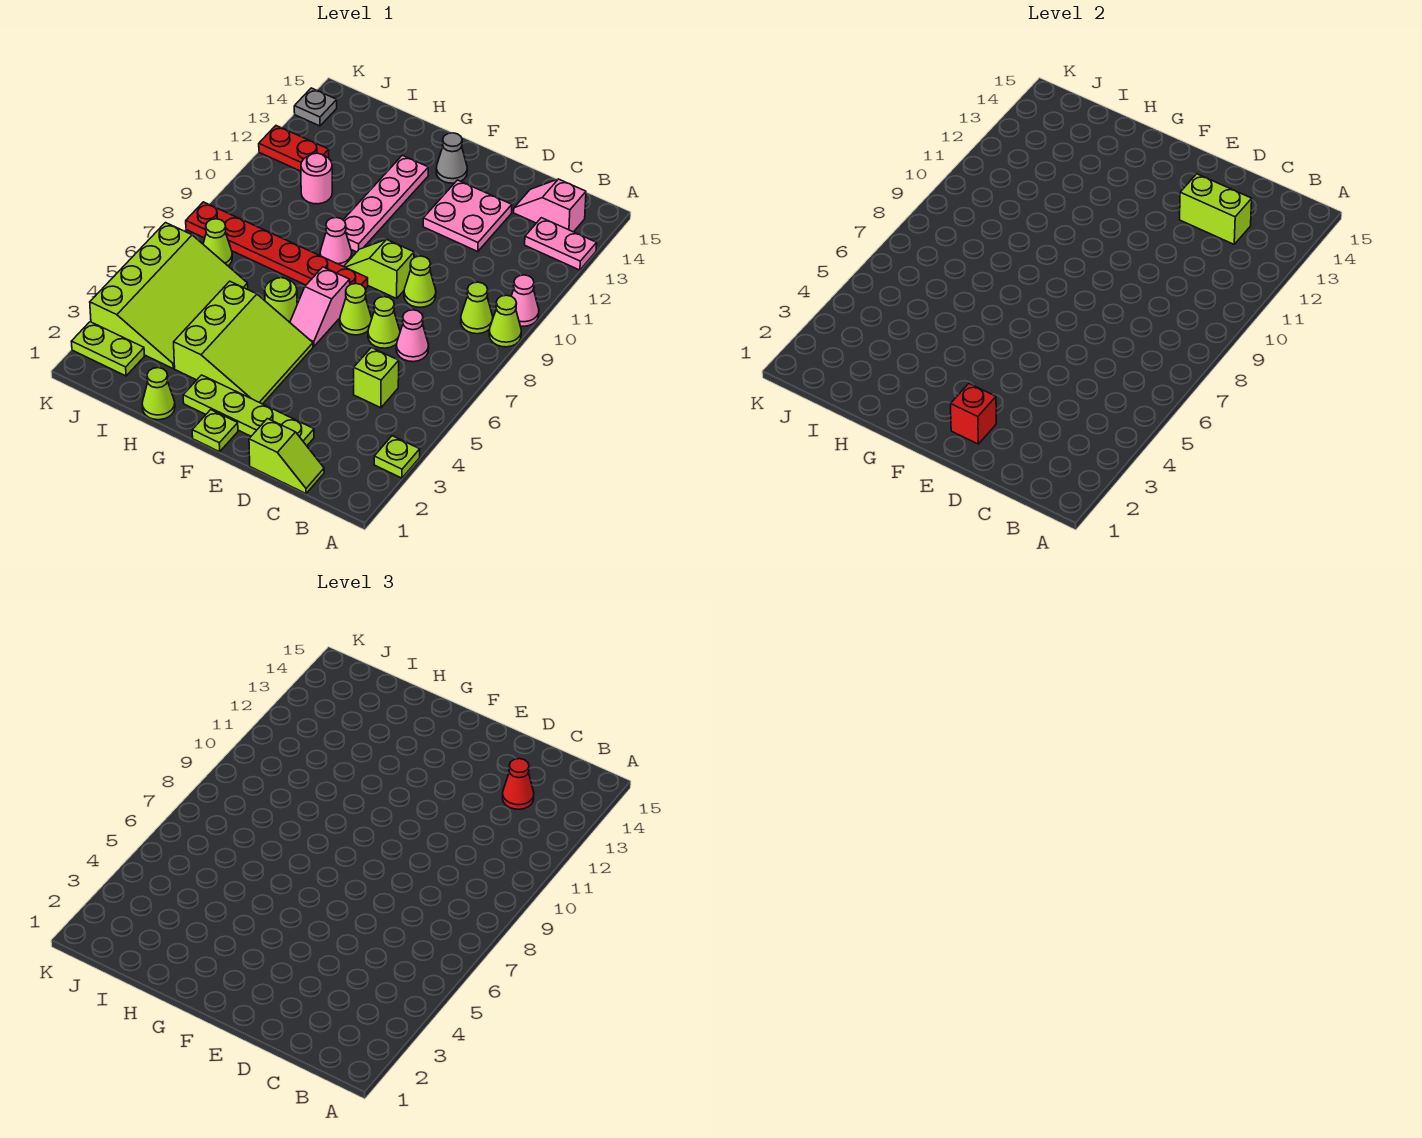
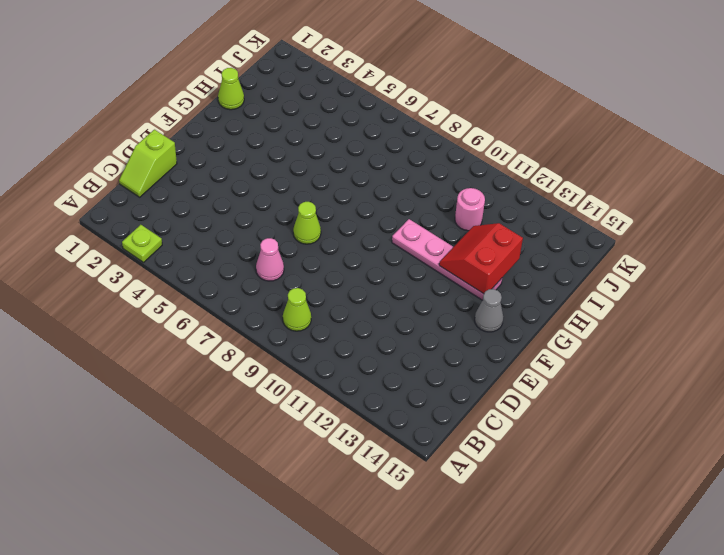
red slope G12:H13 level 2 top 13 -> none
none -> lime cone A9 level 1
none -> pink cone A10 level 1
none -> pink plate A13:B13 level 1
none -> pink slope B14:C14 level 1 top B

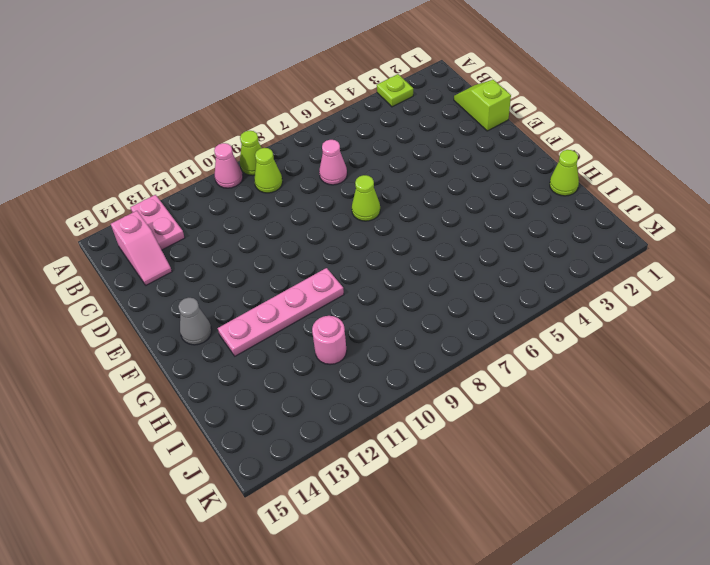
none -> lime brick C5 level 1
none -> lime plate D2:G2 level 1
none -> lime cone D7 level 1
none -> lime cone D9 level 1

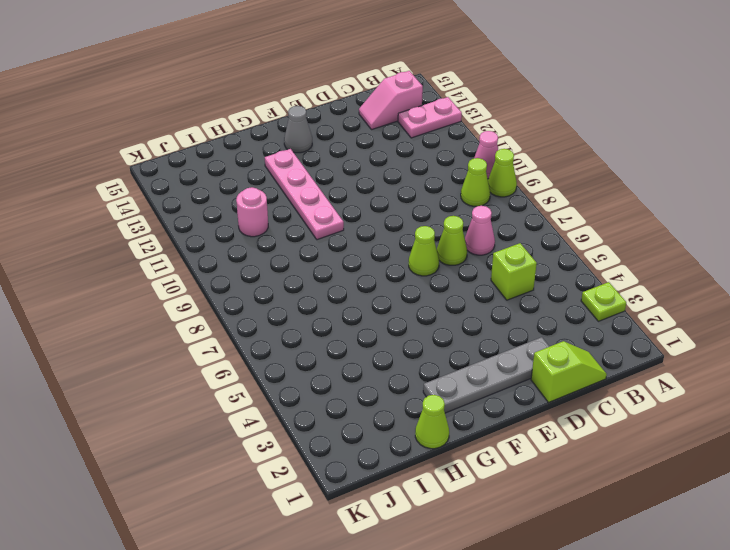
grey plate D2:G2 level 1 -> lime plate D2:G2 level 1
none -> lime cone D9 level 1
none -> pink plate D12:E13 level 1
none -> lime slope E9:F9 level 1 top E
none -> lime plate F1 level 1

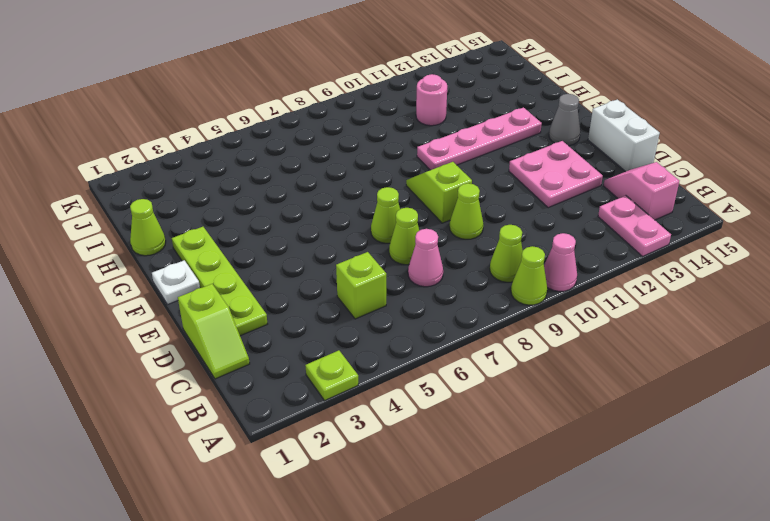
white brick D15:E15 level 1 -> none
white plate F1 level 1 -> lime plate F1 level 1
none -> lime slope F3:H5 level 1 top H
none -> pink slope F6:F7 level 1 top 7
none -> red plate F8:K8 level 1
none -> lime round brick G6 level 1

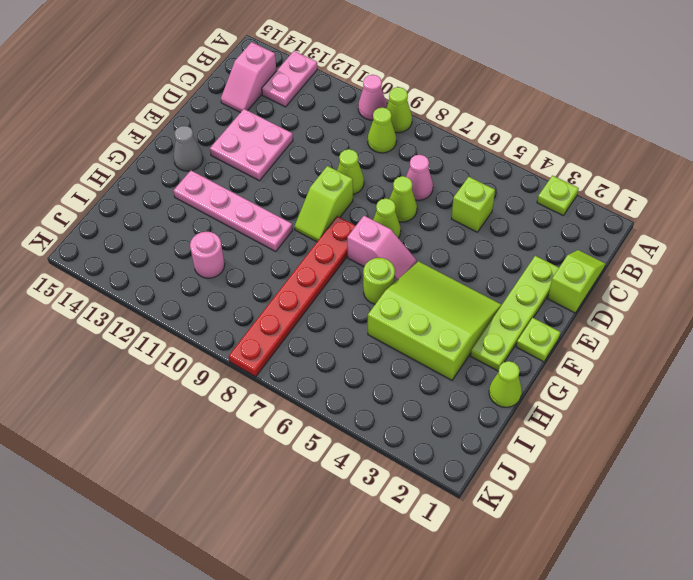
none -> pink cone G9 level 1
none -> lime slope I3:K6 level 1 top K
none -> lime plate J2:K2 level 1
none -> lime cone J7 level 1

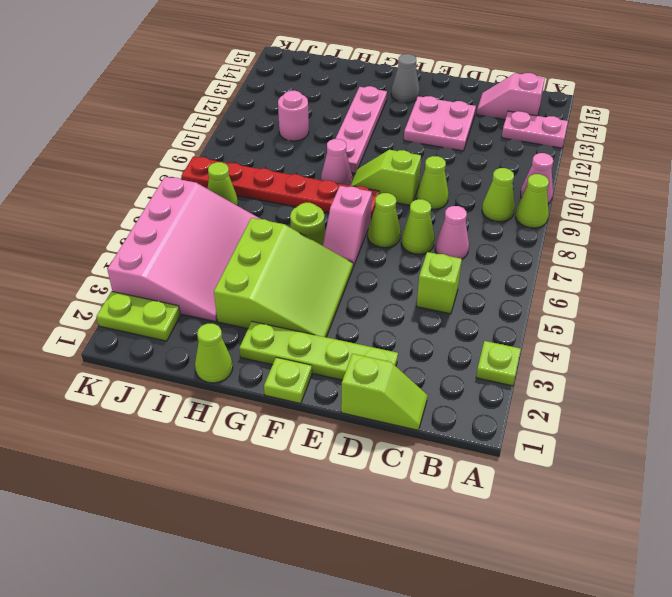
pink slope I3:K6 level 1 top K -> lime slope I3:K6 level 1 top K
none -> red plate J12:K12 level 1
none -> grey plate K14 level 1
none -> lime brick C13:D13 level 2
none -> red brick E2 level 2

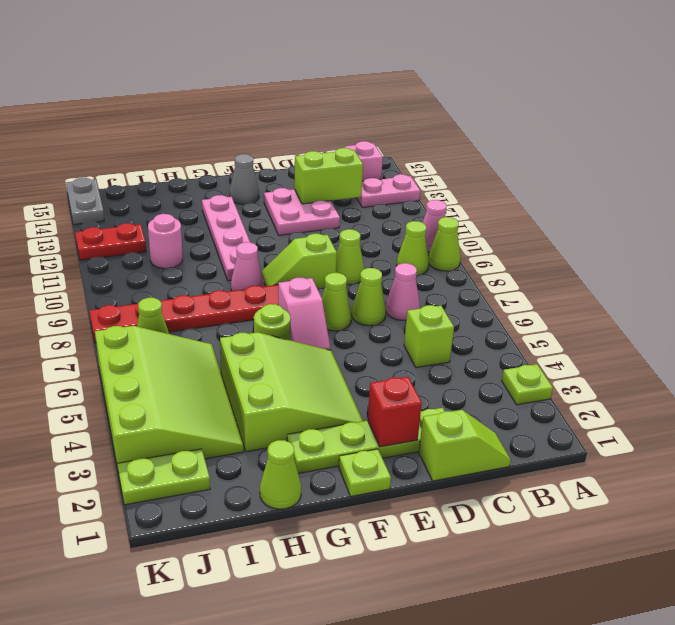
grey plate K14:K15 level 1 -> grey plate K14 level 1
none -> red cone C13 level 3

